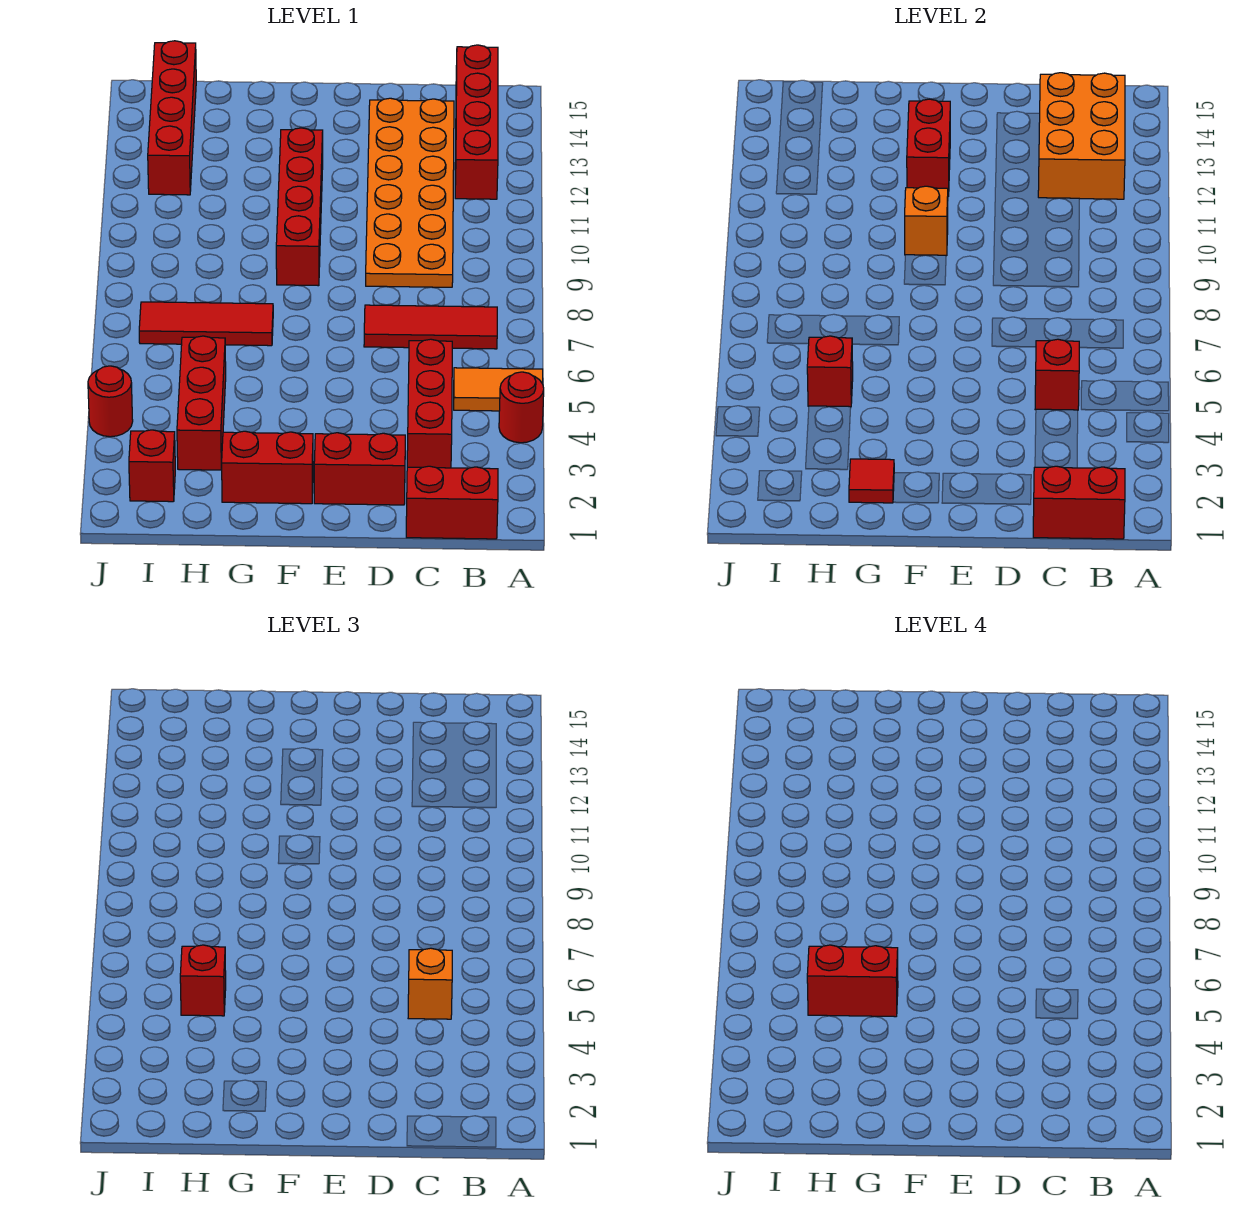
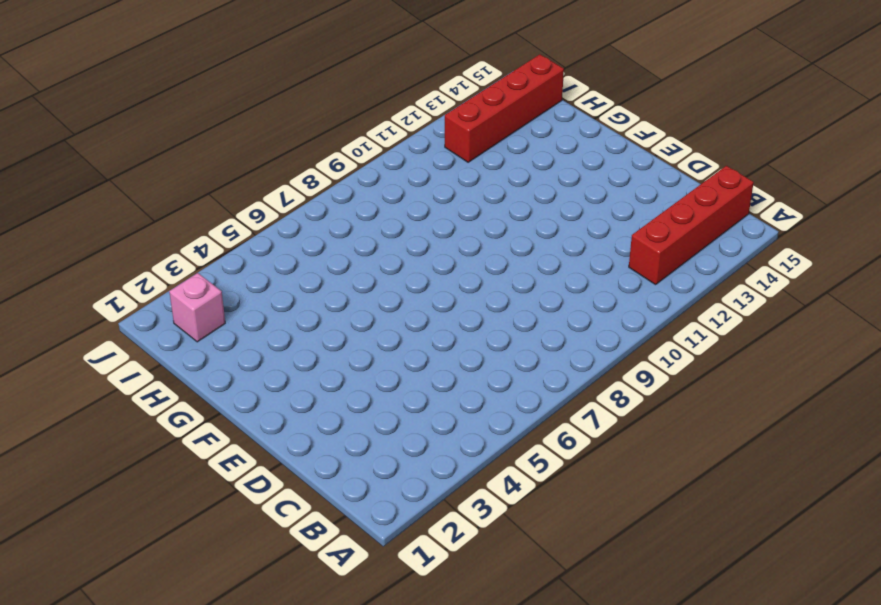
pink brick I2 level 1 -> red brick I2 level 1
none -> red round brick A4 level 1
none -> orange tile A5:B5 level 1
none -> red brick B1:C1 level 1

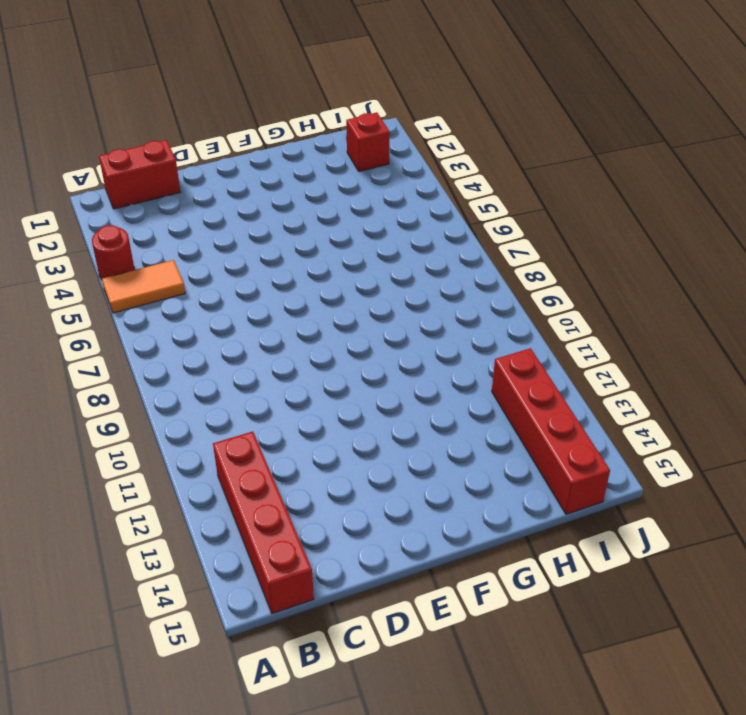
none -> red tile B7:D7 level 1
none -> red brick C3:C5 level 1
none -> orange plate C9:D14 level 1

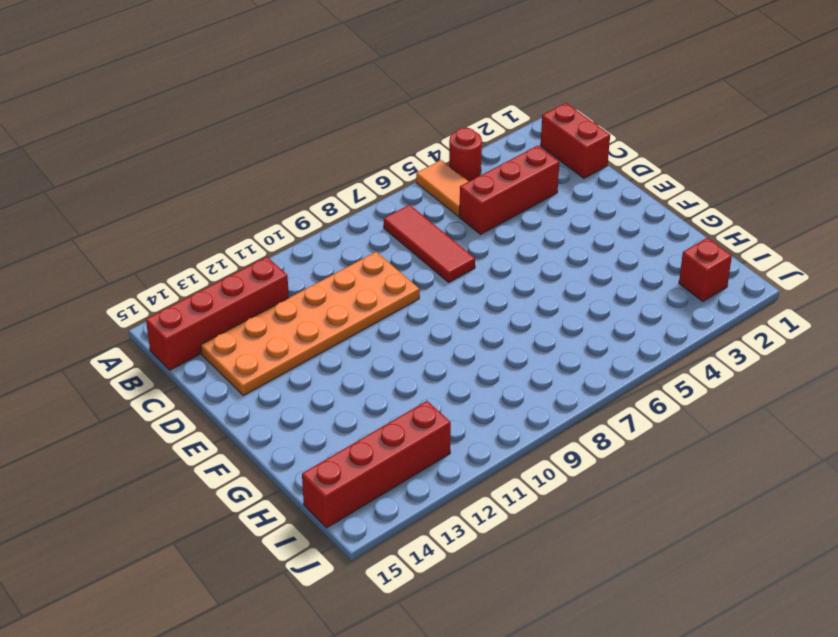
none -> red brick D2:E2 level 1
none -> red brick F2:G2 level 1
none -> red brick F9:F12 level 1

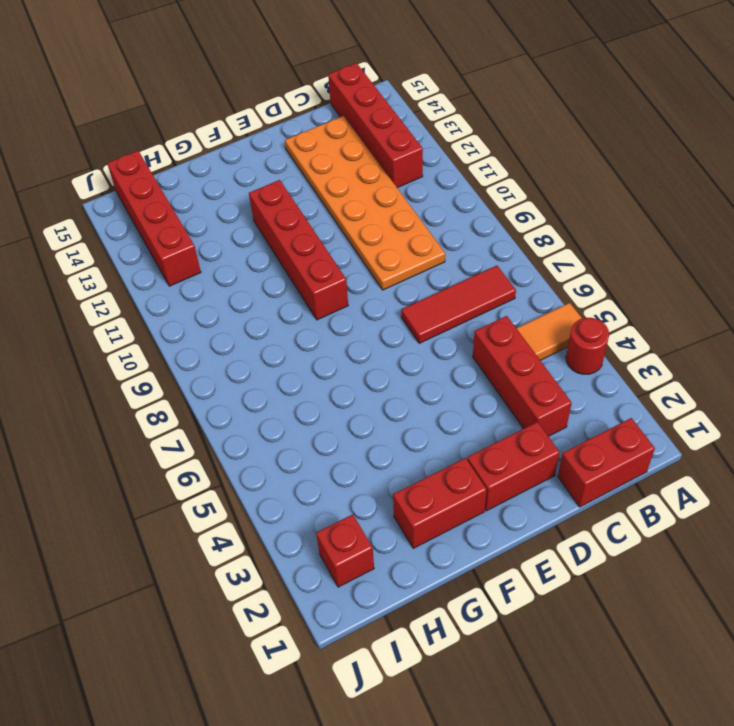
none -> red tile G7:I7 level 1
none -> red brick H3:H5 level 1
none -> red round brick J4 level 1

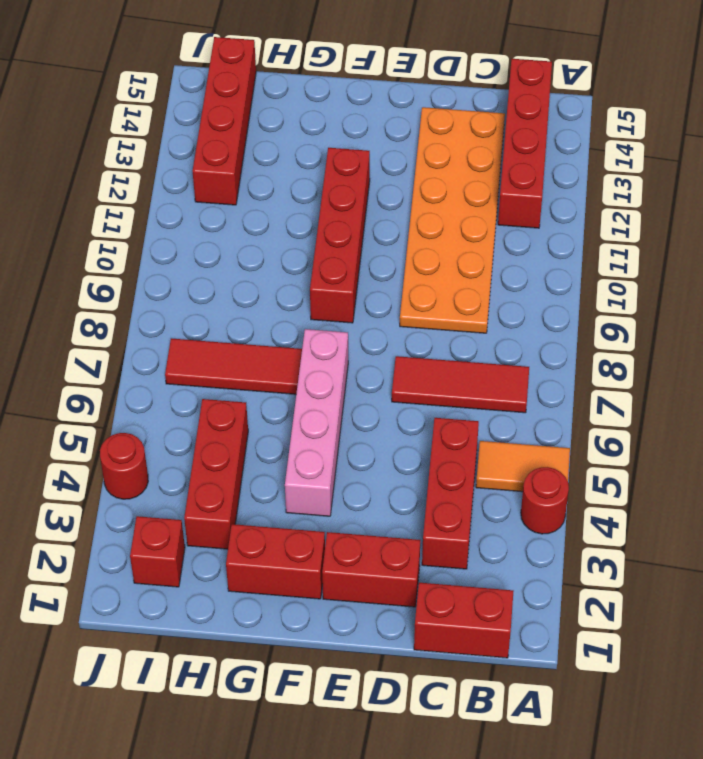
pink brick F4:F7 level 1 -> none
none -> red brick B1:C1 level 2
none -> orange brick B12:C14 level 2
none -> red brick C5 level 2

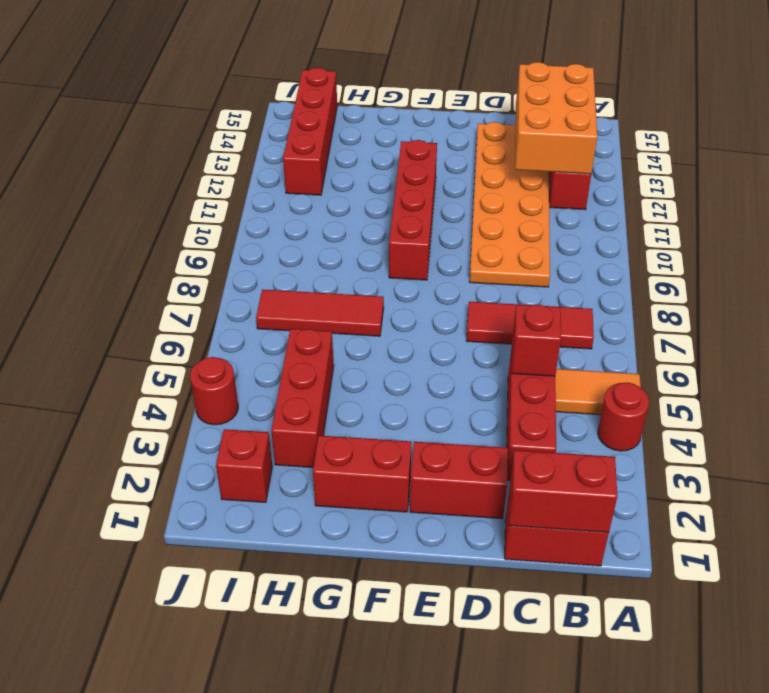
none -> orange brick F10 level 2
none -> red brick F12:F13 level 2
none -> red tile G2 level 2

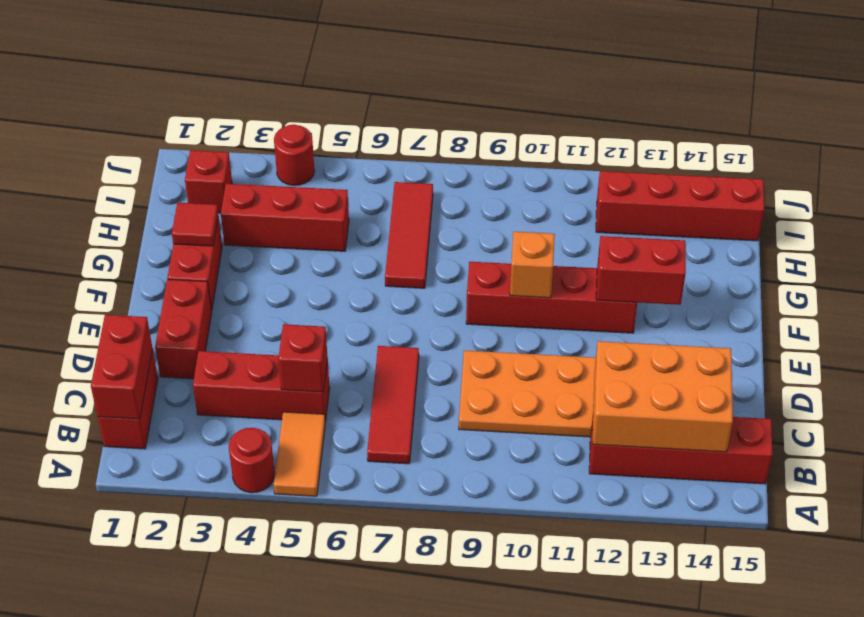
none -> red brick H5 level 2
none -> orange brick C5 level 3
none -> red brick H5 level 3

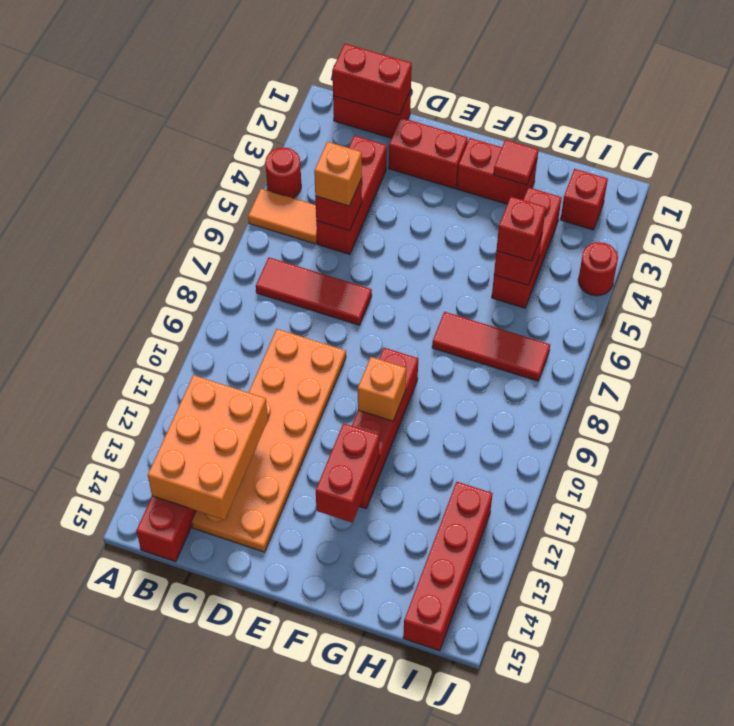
none -> red brick G5:H5 level 4

